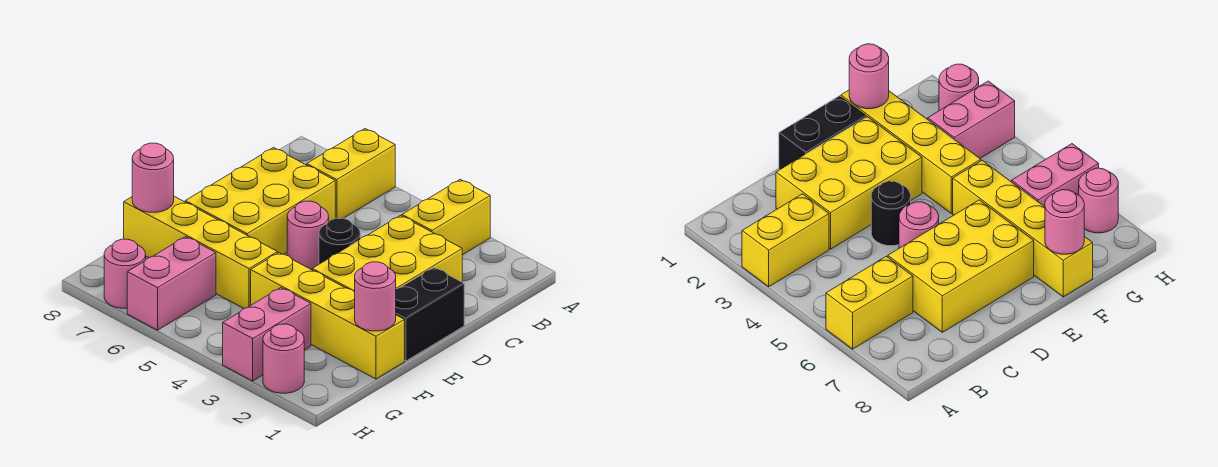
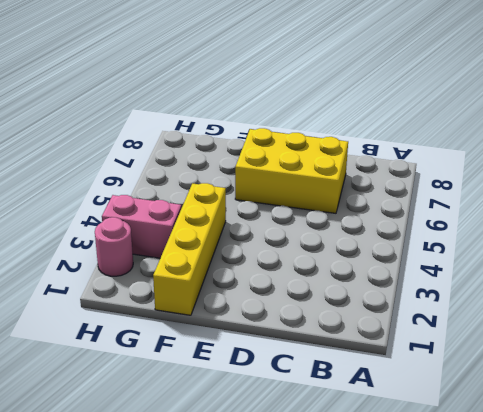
none -> yellow brick A3:B3 level 1
none -> yellow brick A6:B6 level 1
none -> yellow brick C2:E3 level 1

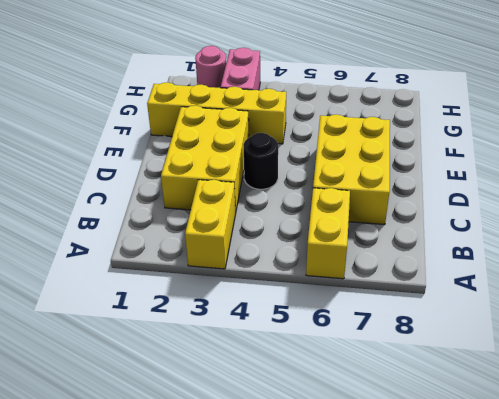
none -> black brick D1:E1 level 1
none -> pink round brick D5 level 1
none -> yellow brick F5:F8 level 1

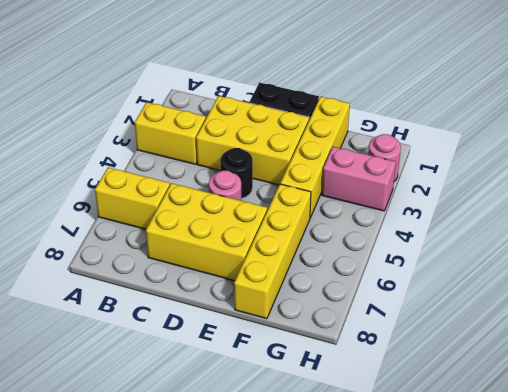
none -> pink brick G6:H6 level 1
none -> pink round brick H7 level 1
none -> pink round brick F1 level 2

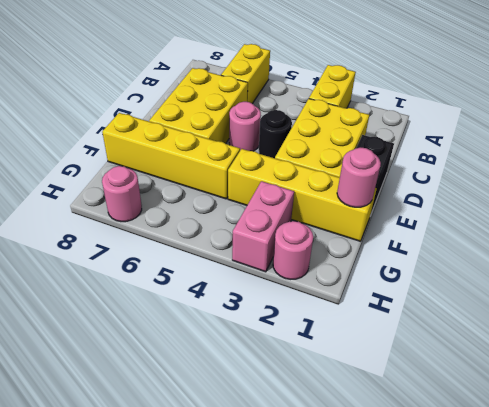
none -> pink brick G6:H6 level 1
none -> pink round brick F8 level 2

